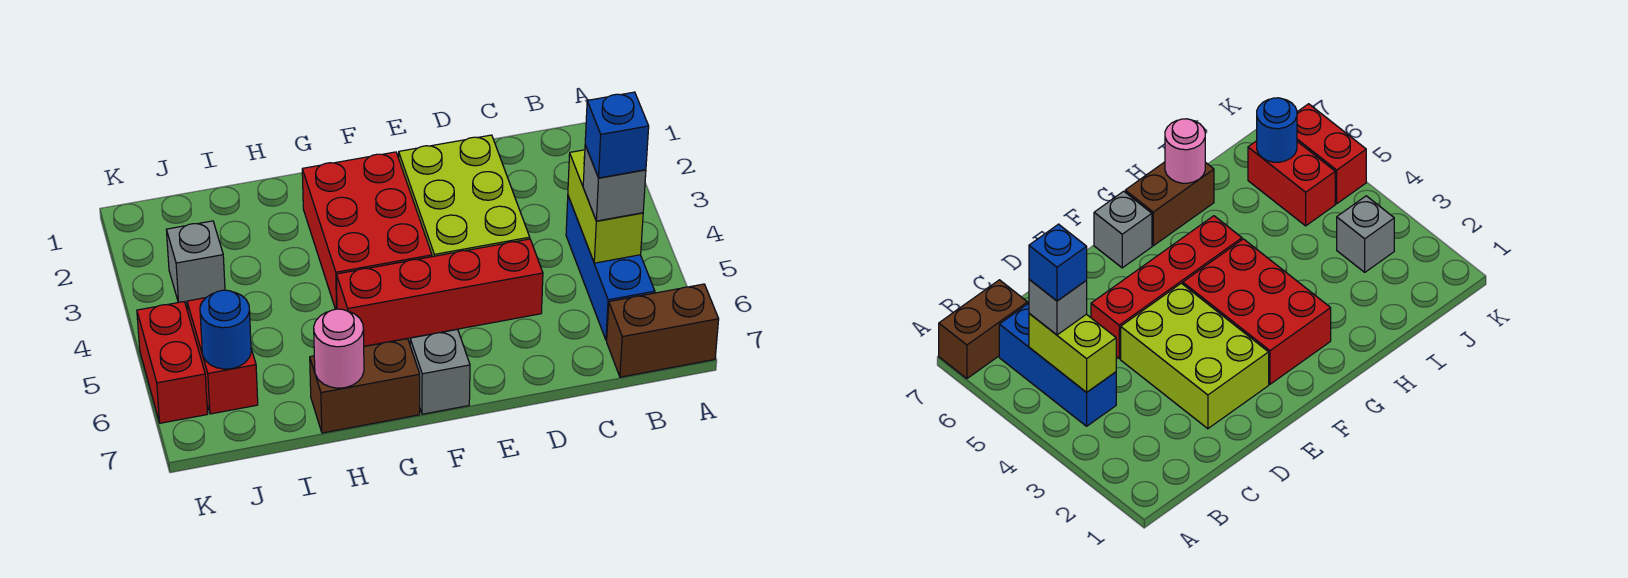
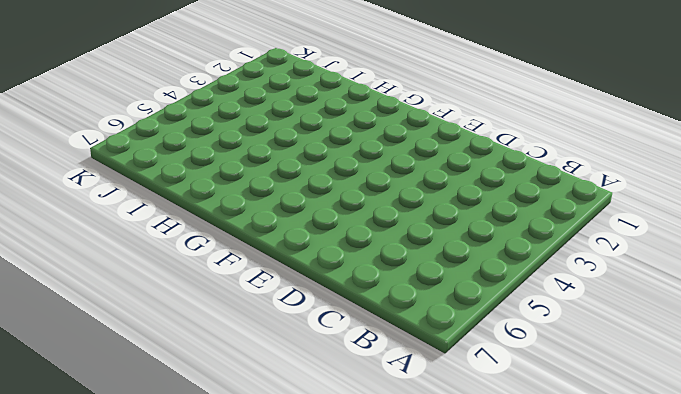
none -> brown brick A7:B7 level 1
none -> blue brick B4:B6 level 1
none -> lime brick D2:E4 level 1

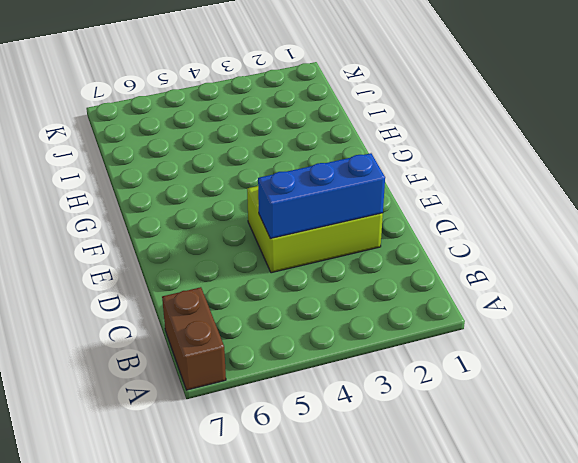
blue brick D2:D4 level 2 -> blue brick B4:B6 level 1
none -> red brick D5:G5 level 1
none -> red brick F2:G4 level 1
none -> grey brick F7 level 1

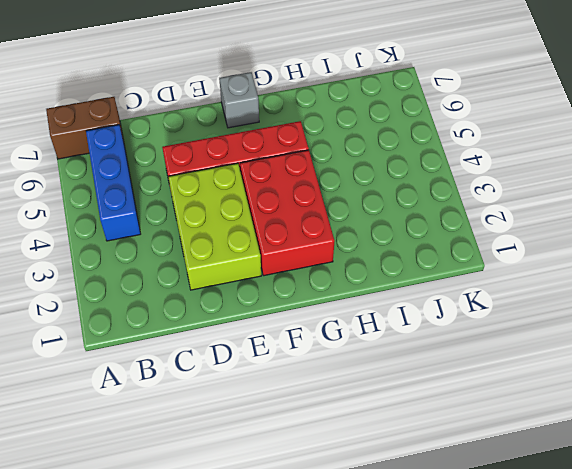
none -> brown brick G7:H7 level 1
none -> grey brick J3 level 1
none -> red brick J5:J6 level 1

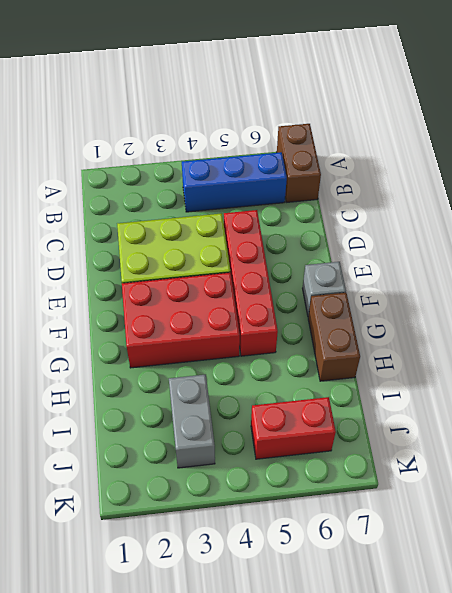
grey brick I3:J3 level 1 -> grey brick J3 level 1
none -> red brick K5:K6 level 1
none -> lime brick B4:B5 level 2
none -> pink round brick H7 level 2

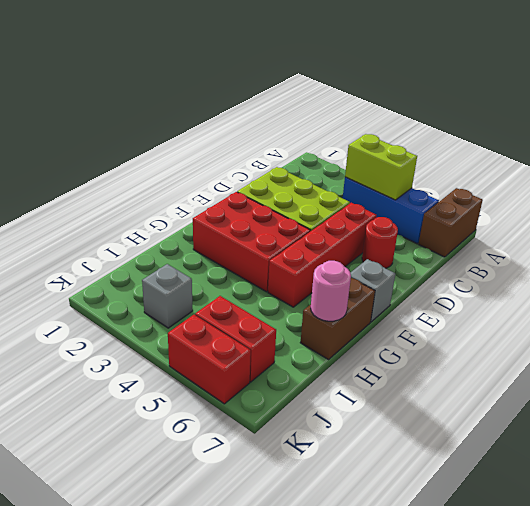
red round brick D6 level 1 -> none
none -> blue round brick J6 level 2
none -> grey brick B5 level 3
none -> blue brick B5 level 4

